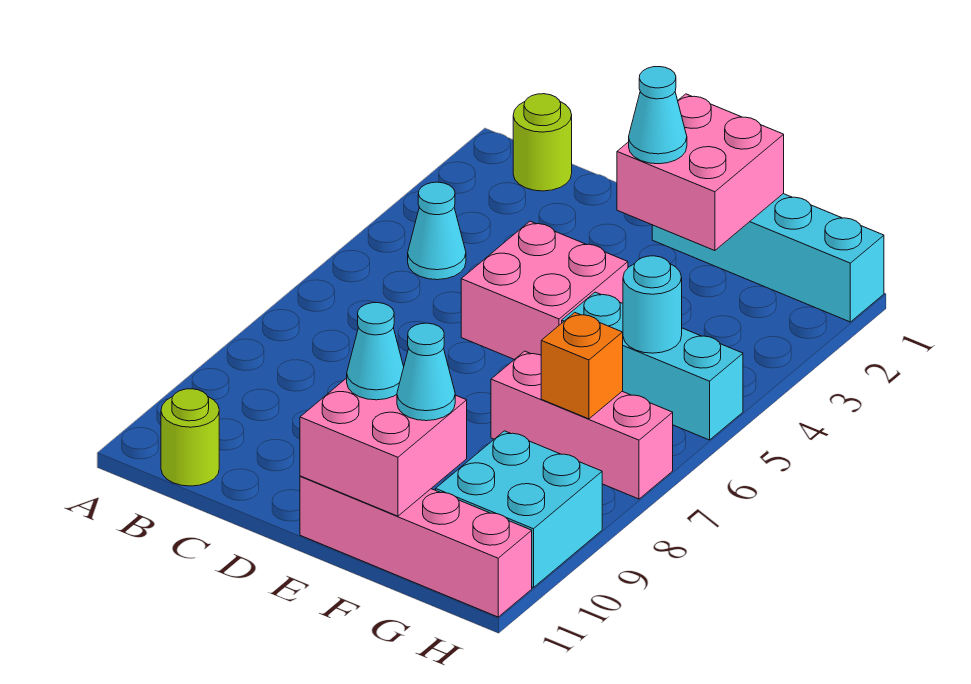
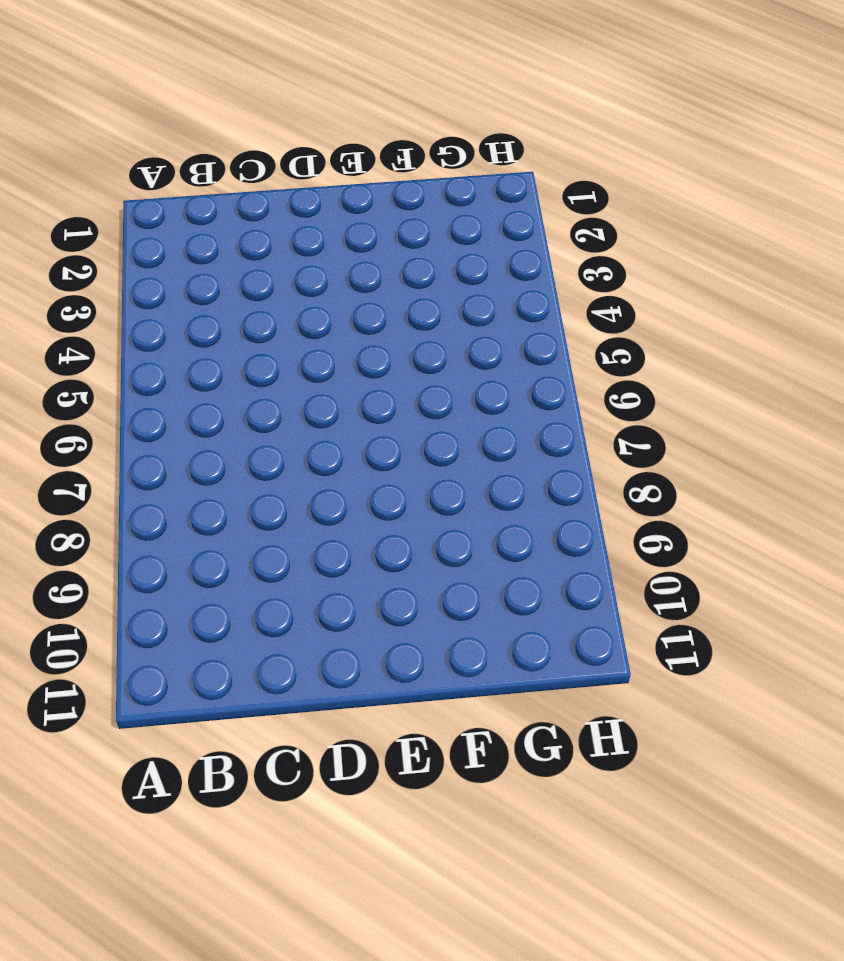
none -> lime round brick B1 level 1
none -> cyan cone B4 level 1
none -> lime round brick B11 level 1

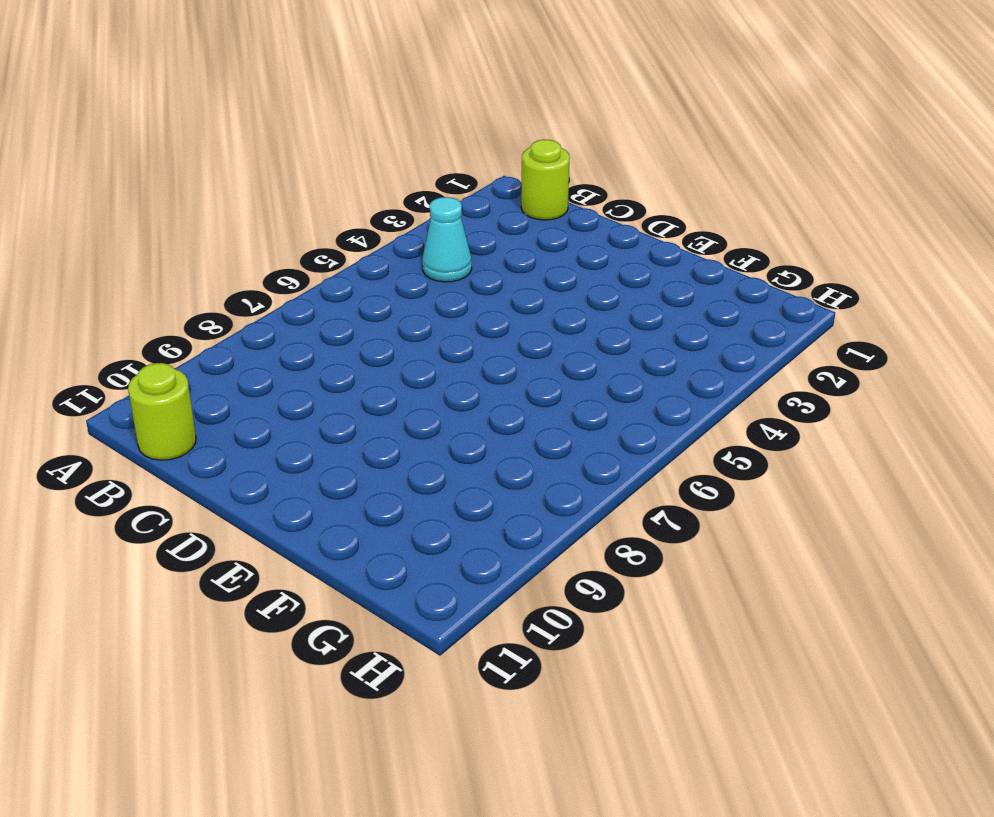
none -> pink brick D4:E5 level 1
none -> cyan brick E1:H1 level 1
none -> pink brick E11:H11 level 1

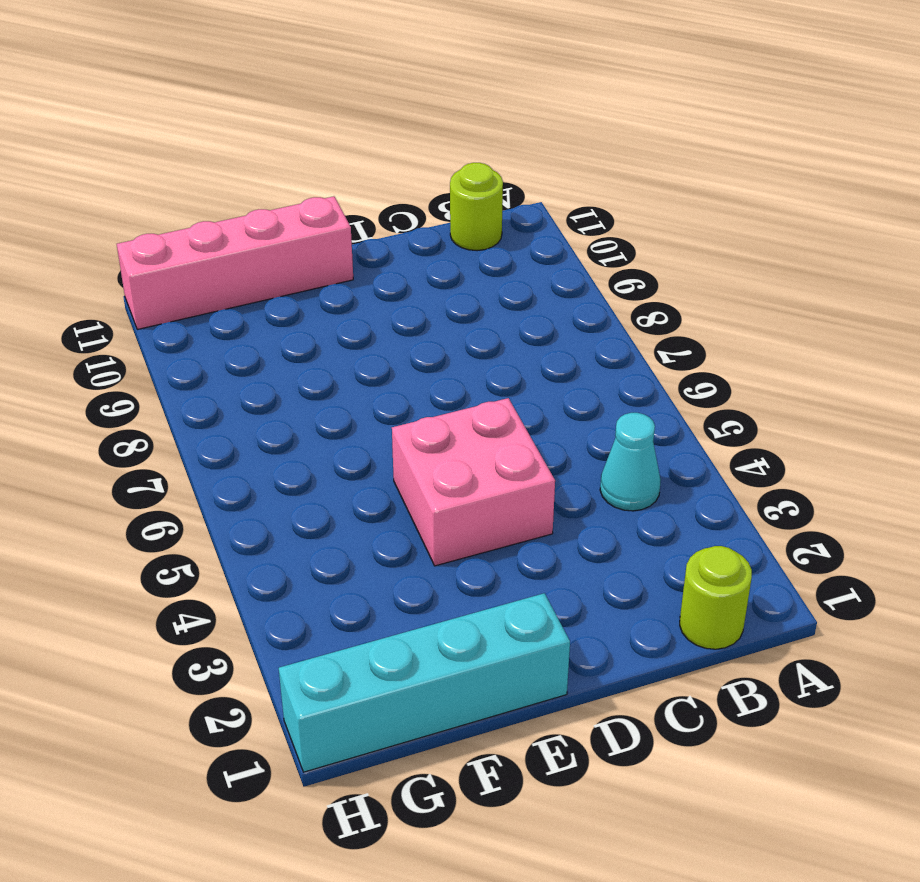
none -> cyan brick F5:H5 level 1
none -> pink brick F7:H7 level 1
none -> cyan brick G9:H10 level 1

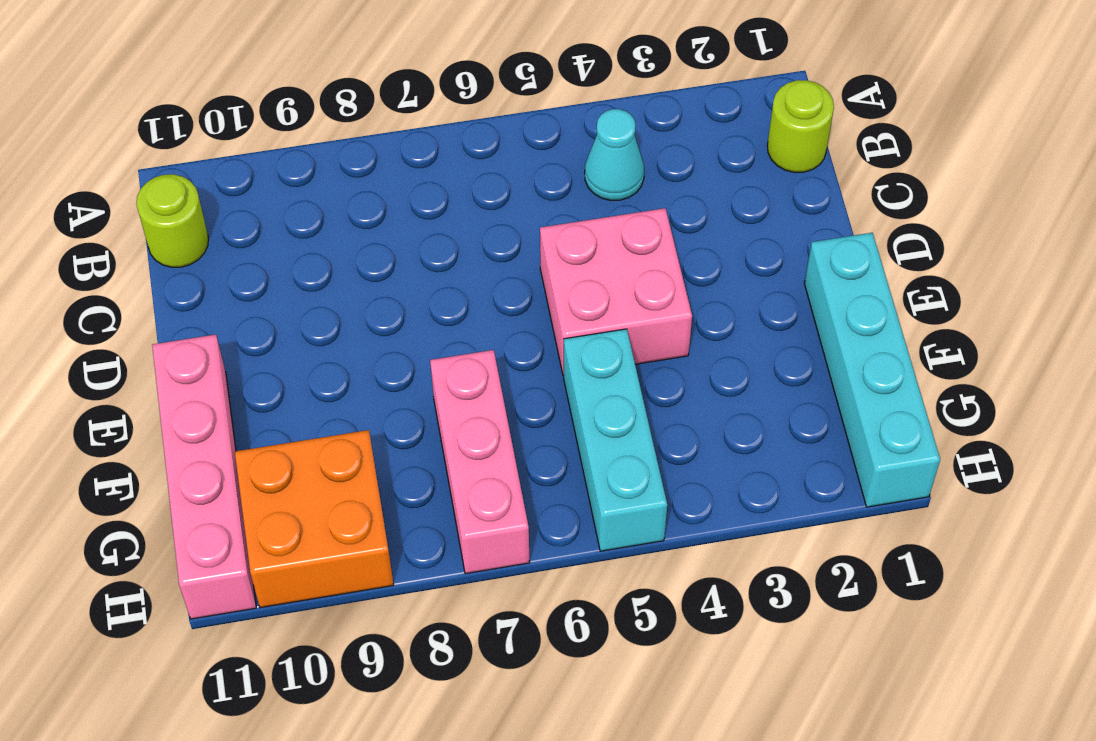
orange brick G9:H10 level 1 -> cyan brick G9:H10 level 1
none -> pink brick E1:F2 level 2
none -> pink brick E10:F11 level 2
none -> cyan round brick G5 level 2

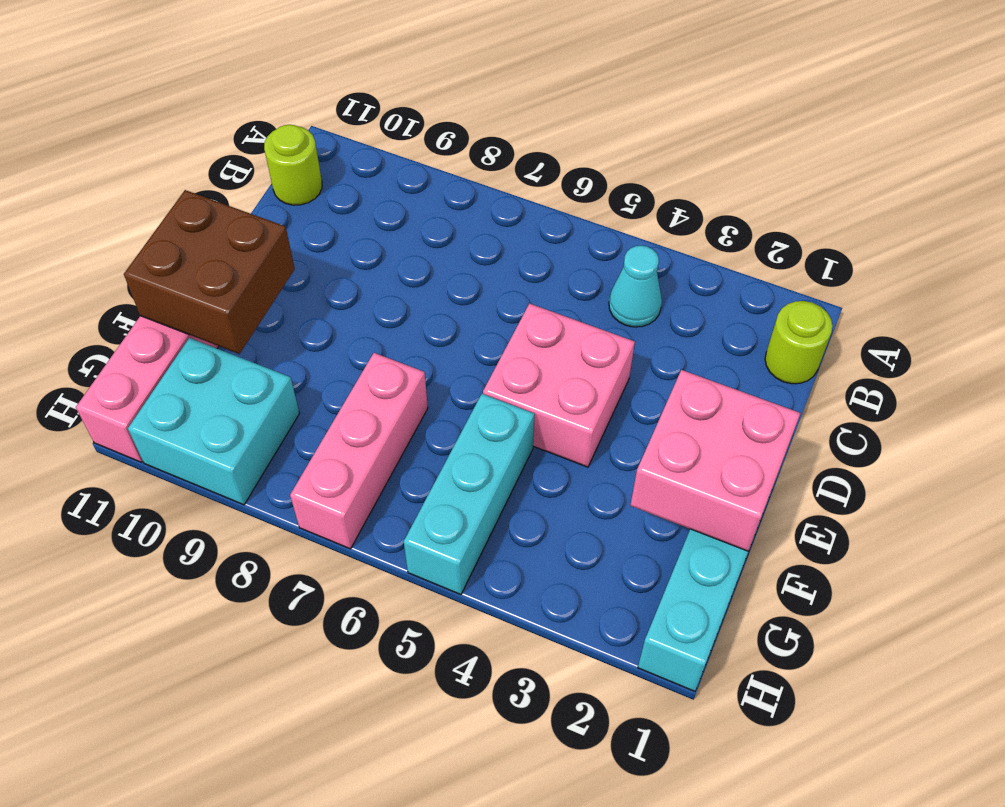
brown brick E10:F11 level 2 -> pink brick E10:F11 level 2
none -> cyan round brick G5 level 2
none -> orange brick G7 level 2
none -> cyan cone E2 level 3

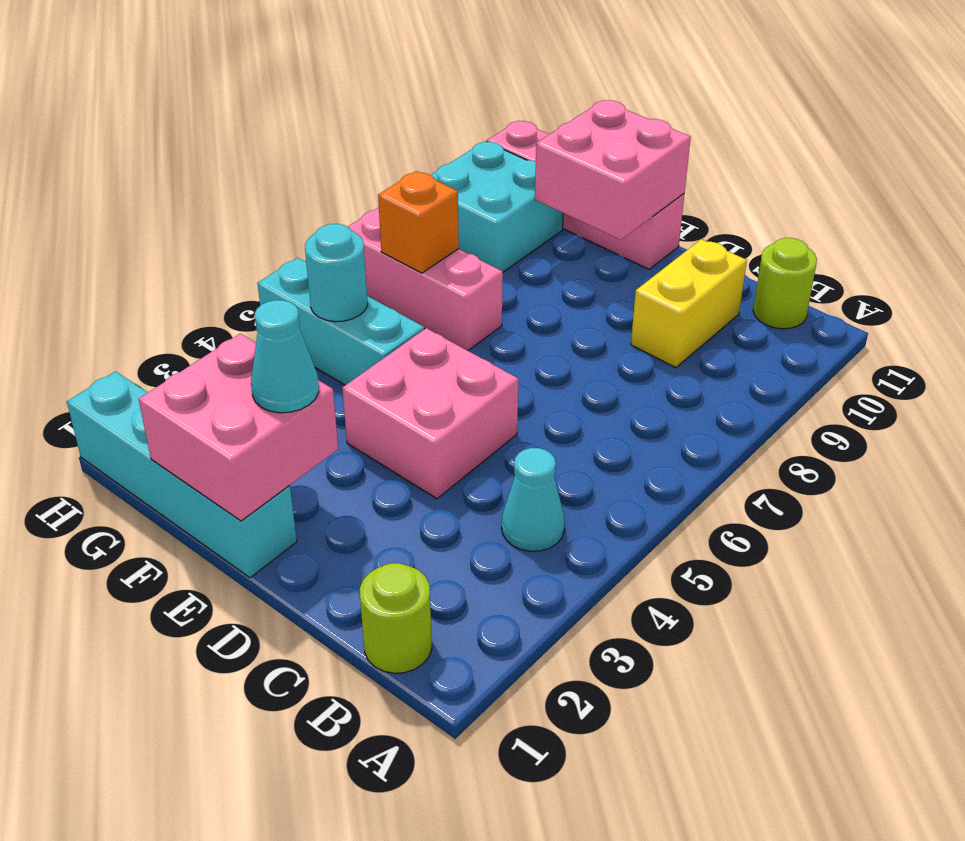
yellow brick C9:C10 level 1 -> none
none -> cyan cone E10 level 3
none -> cyan cone F10 level 3

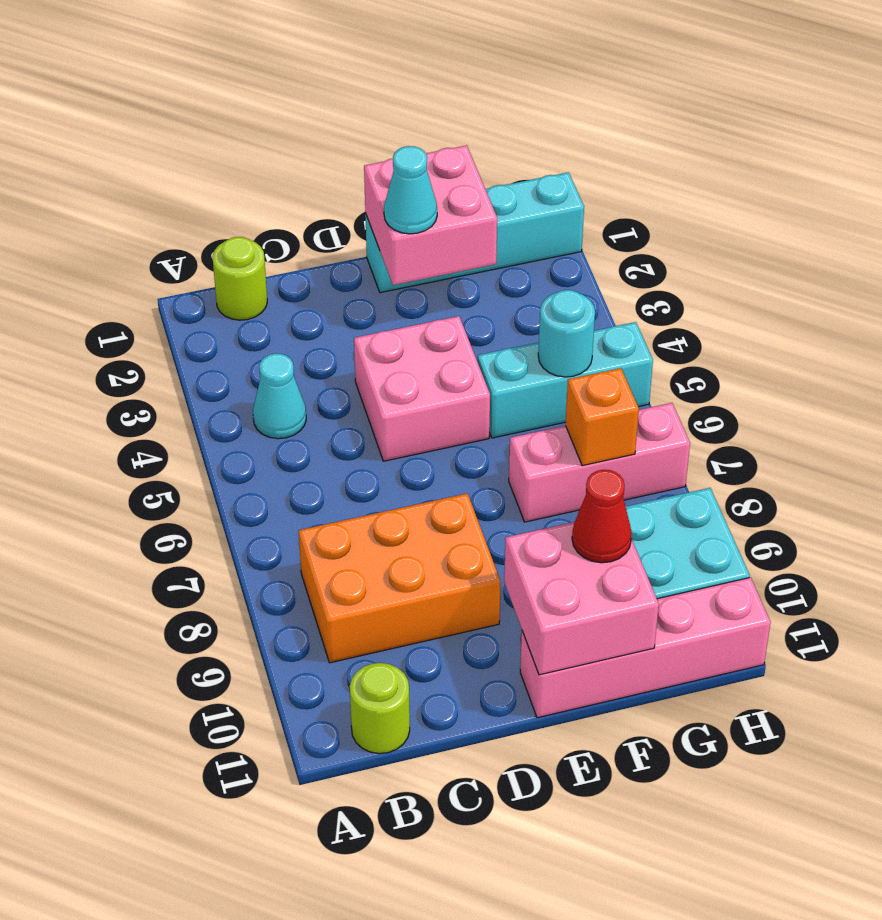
orange brick B8:D9 level 1 -> none
red cone F10 level 3 -> cyan cone F10 level 3
none -> cyan cone E10 level 3

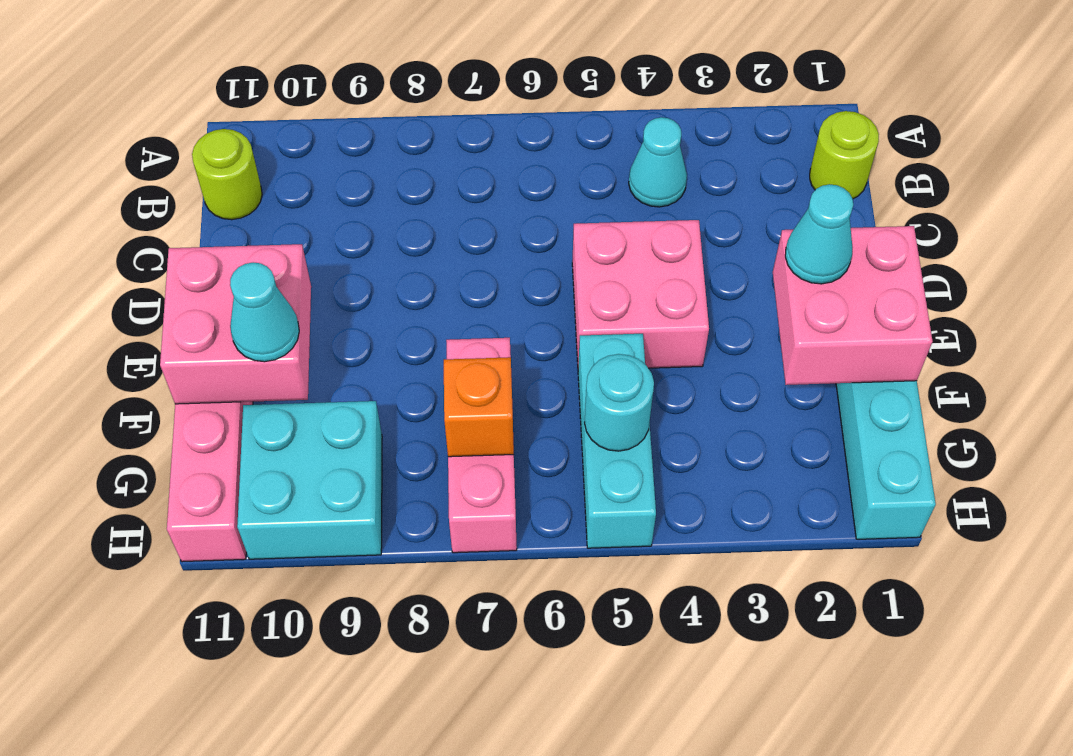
none -> cyan cone E10 level 3

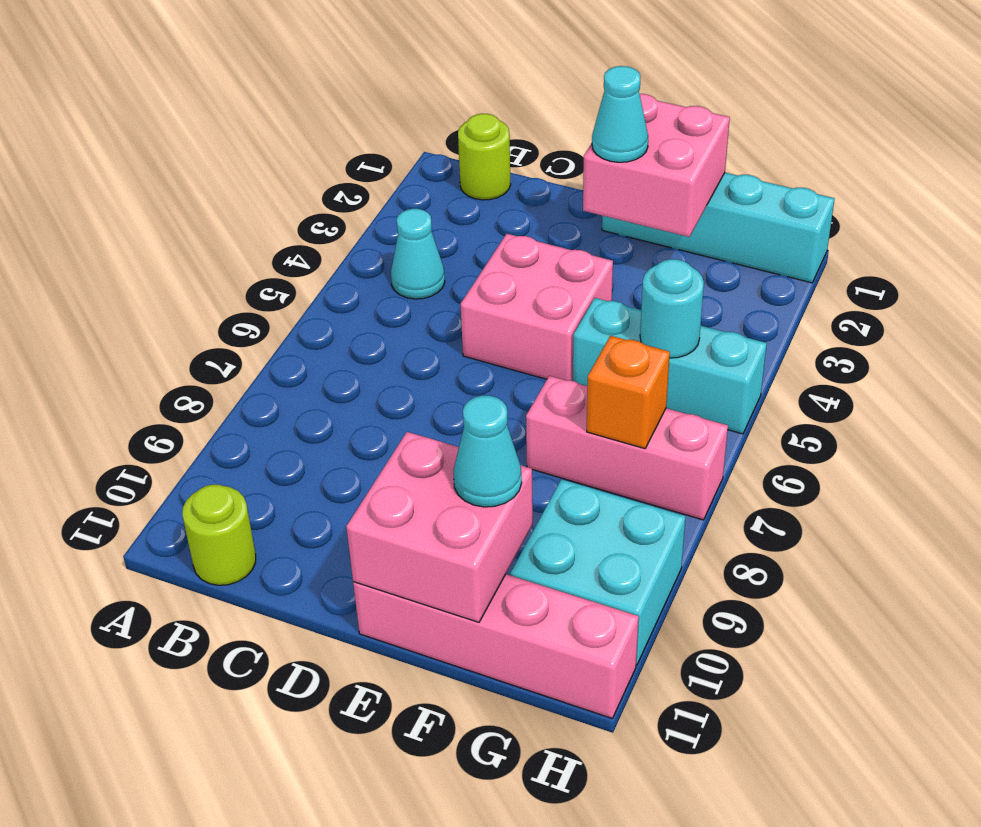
none -> cyan cone E10 level 3

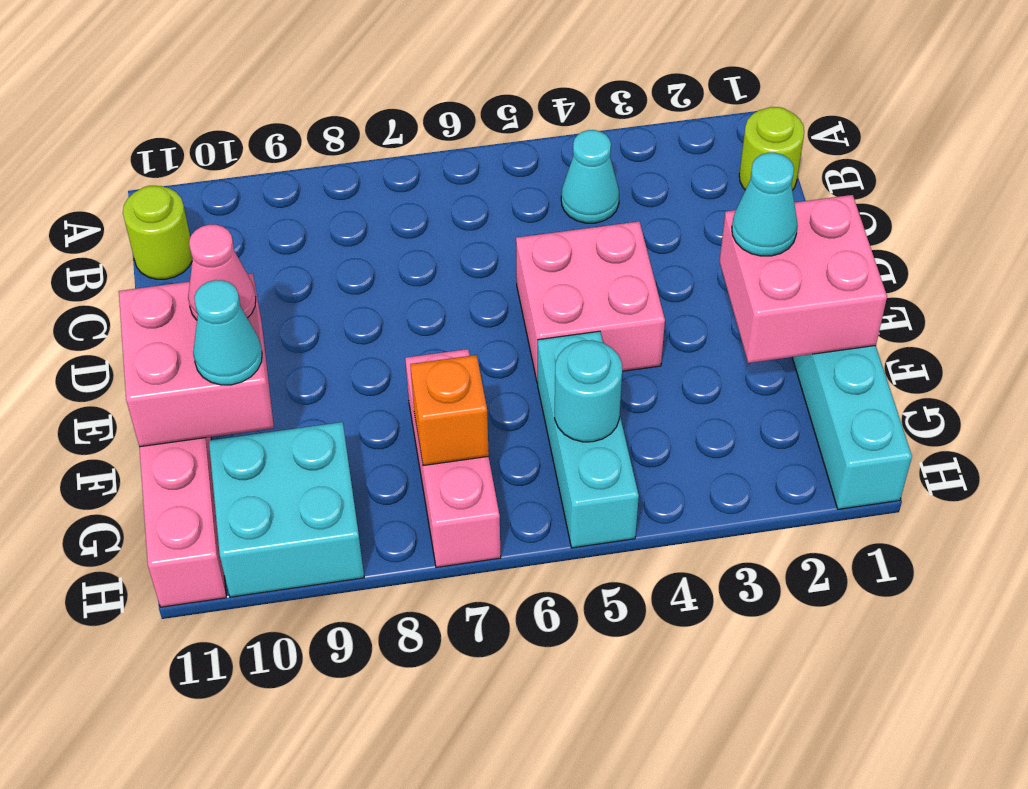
pink cone E10 level 3 -> cyan cone E10 level 3

